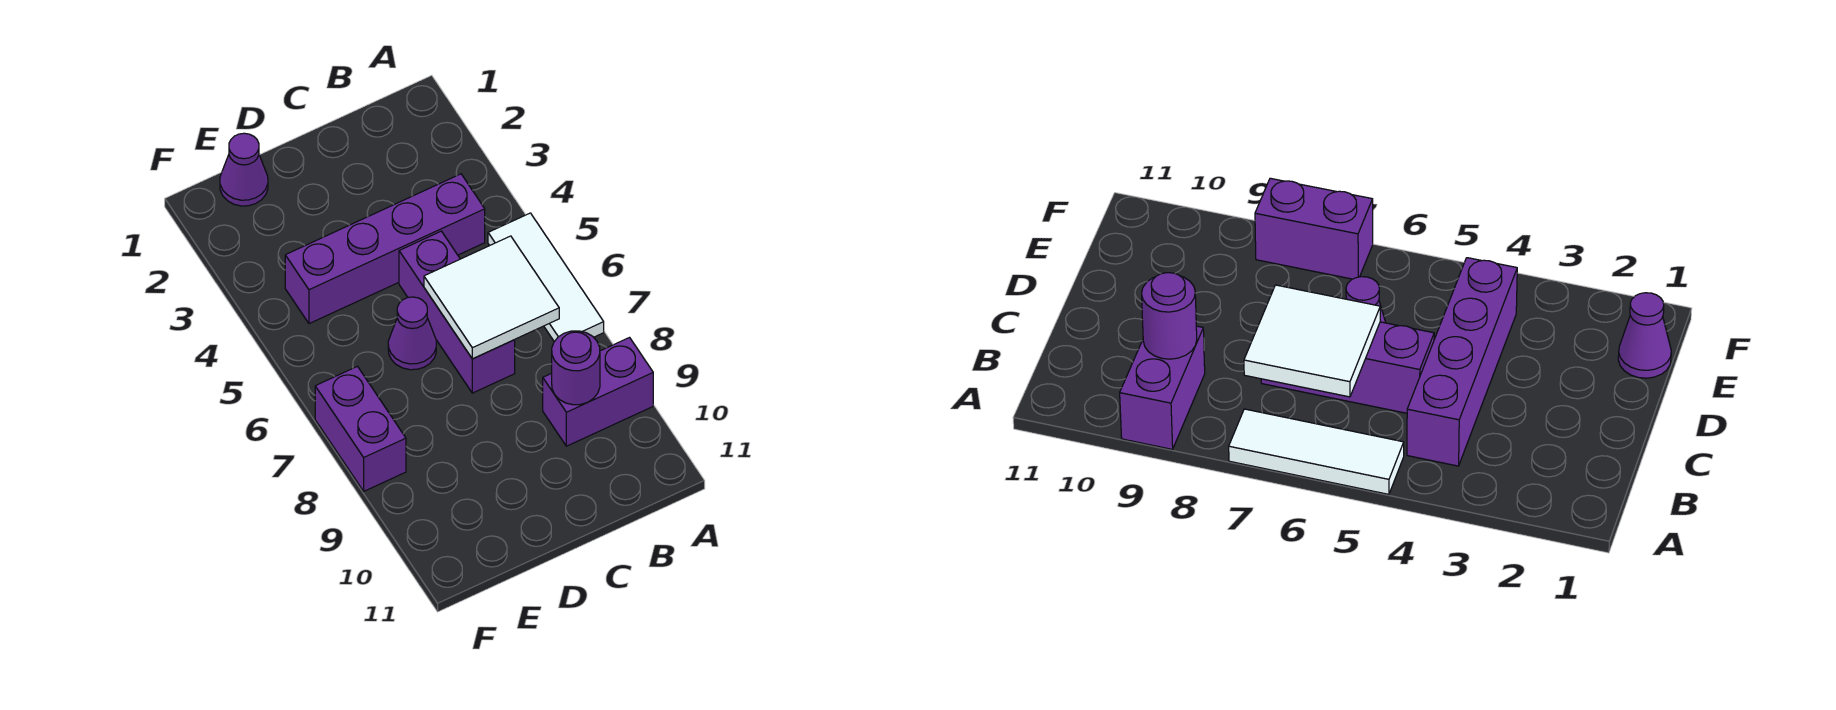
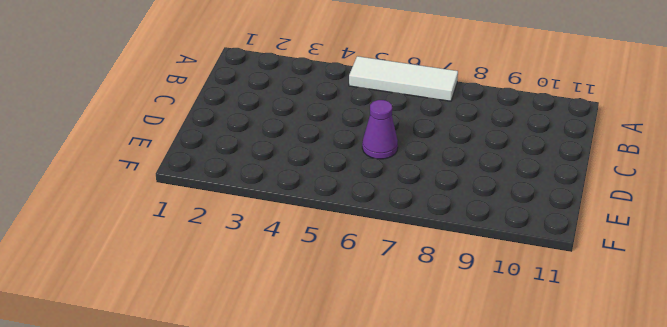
none -> purple brick A9:B9 level 1
none -> purple brick B4:E4 level 1

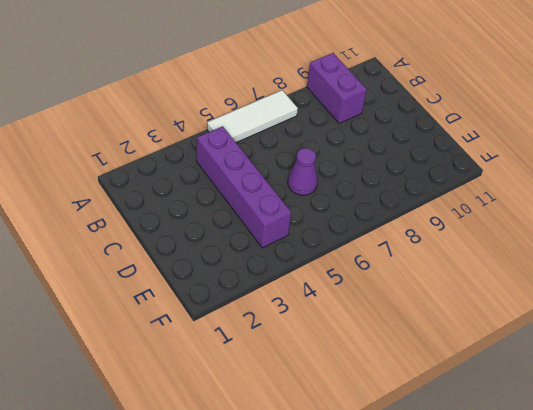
none -> purple brick C5:C7 level 1
none -> purple cone E1 level 1

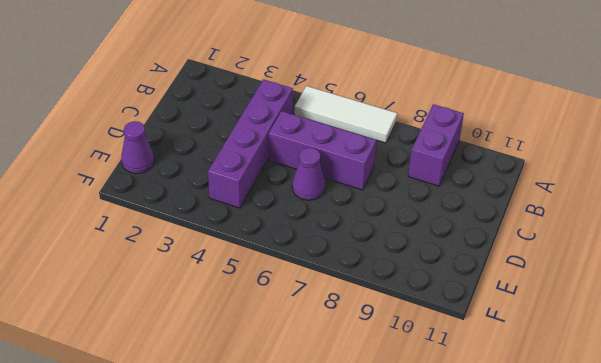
none -> purple brick F7:F8 level 1
none -> white tile B6:C7 level 2

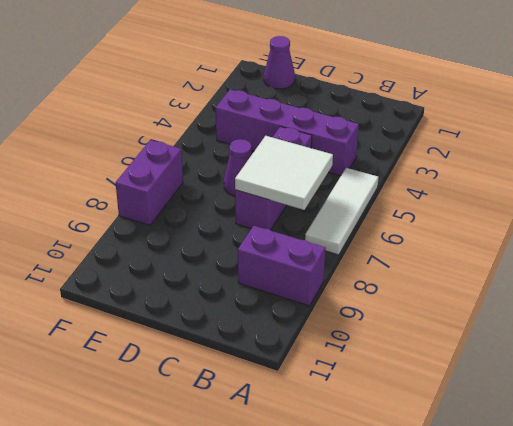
none -> purple round brick B9 level 2

